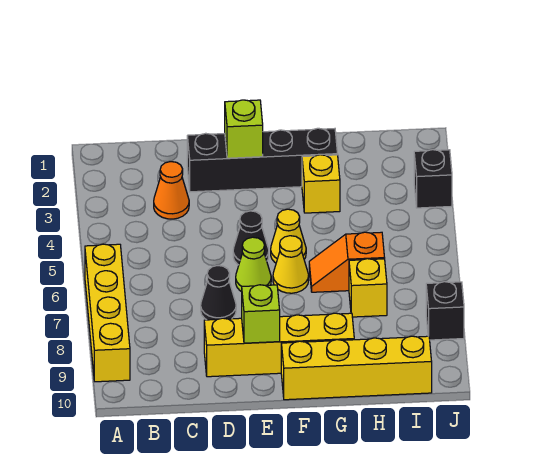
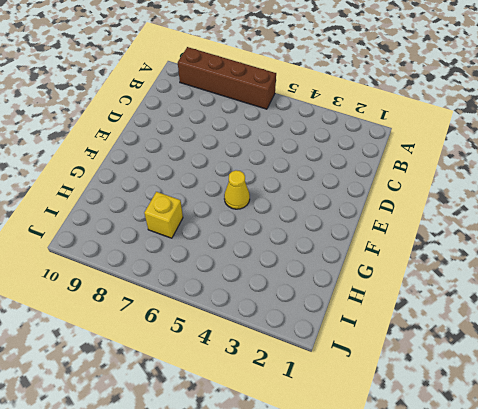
brown brick A6:A9 level 1 -> yellow brick A6:A9 level 1
none -> orange cone C3 level 1
none -> black brick D2:G2 level 1
none -> black cone D7 level 1

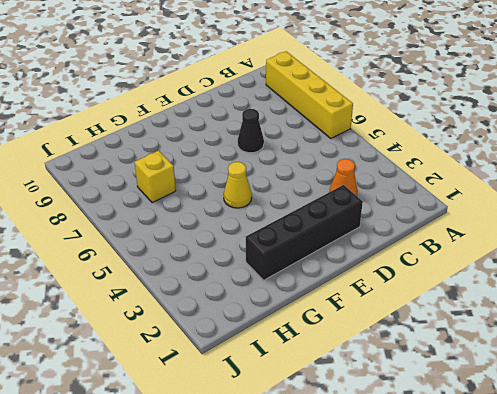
none -> yellow brick D9:G9 level 1
none -> black cone E5 level 1
none -> lime cone E6 level 1

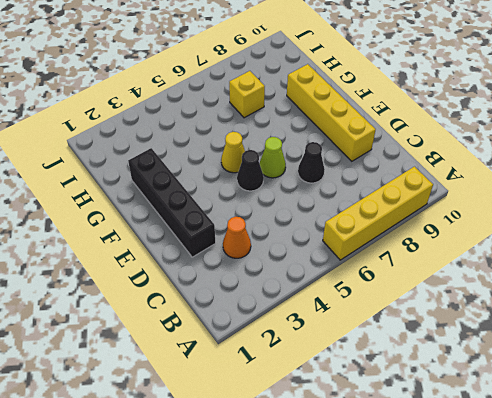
none -> yellow cone F6 level 1
none -> yellow brick F10:I10 level 1
none -> yellow brick G3 level 1

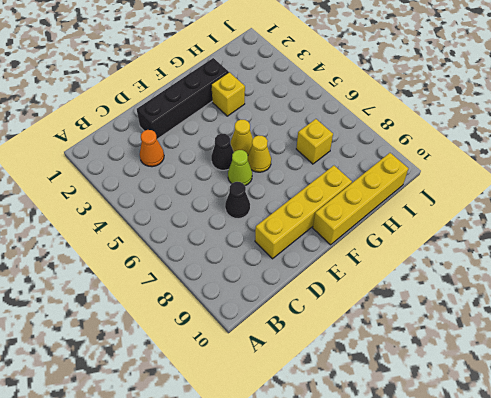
none -> yellow brick A6:A9 level 1
none -> orange slope G6:H6 level 1 top H
none -> black brick J3 level 1

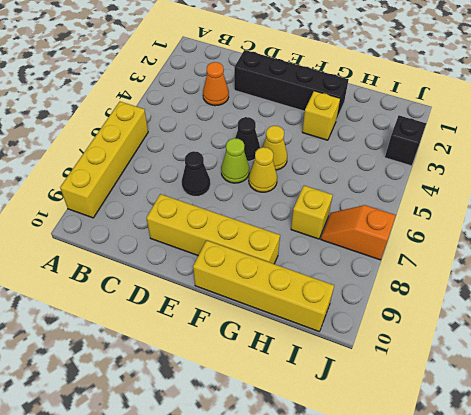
orange slope I7:J7 level 1 top J -> orange slope G6:H6 level 1 top H
none -> black brick J8 level 1
none -> lime brick E2 level 2
none -> lime brick E9 level 2

